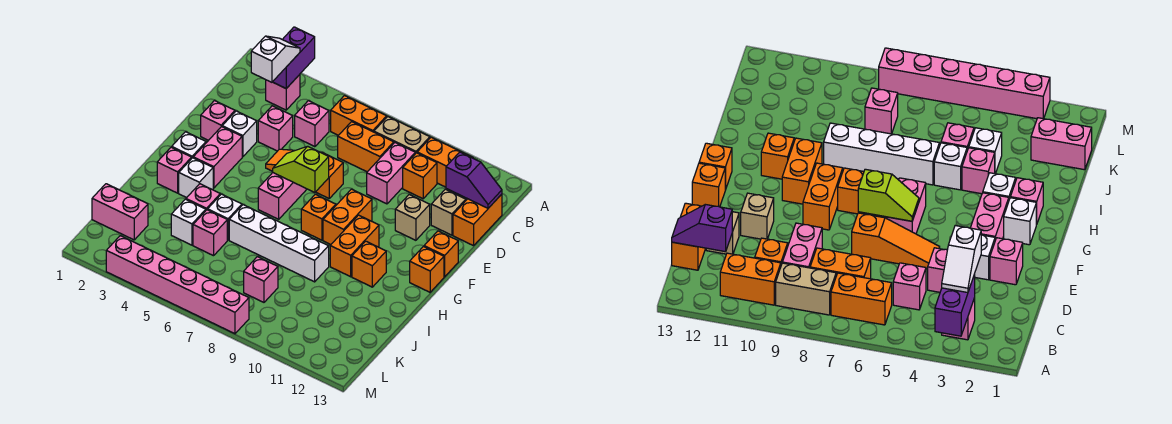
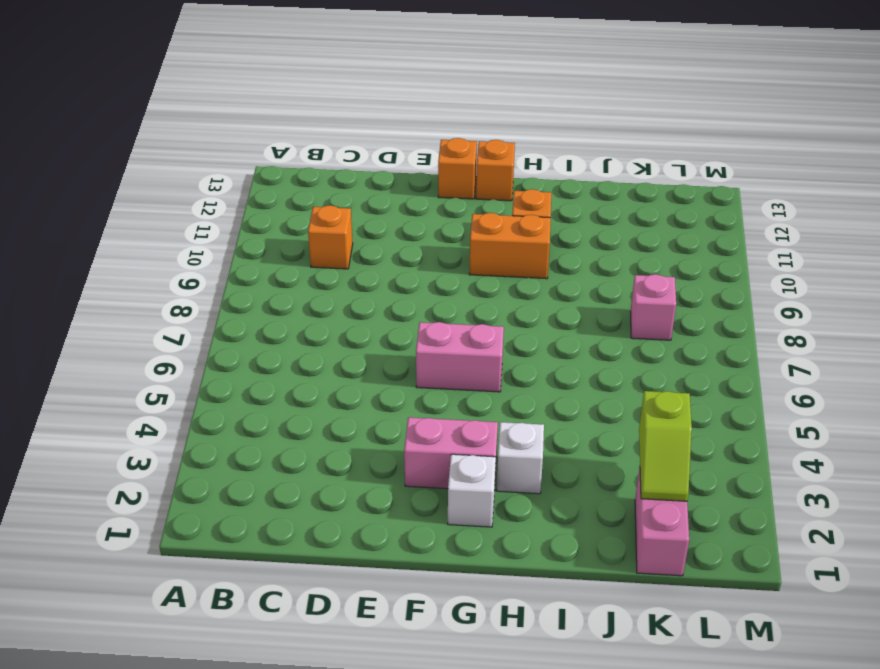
lime slope K2:K3 level 2 top 3 -> lime slope F6:F7 level 2 top 7
none -> pink brick B3 level 1
none -> orange brick B6:B7 level 1
none -> tan brick B8:B9 level 1
none -> orange brick B10:B11 level 1

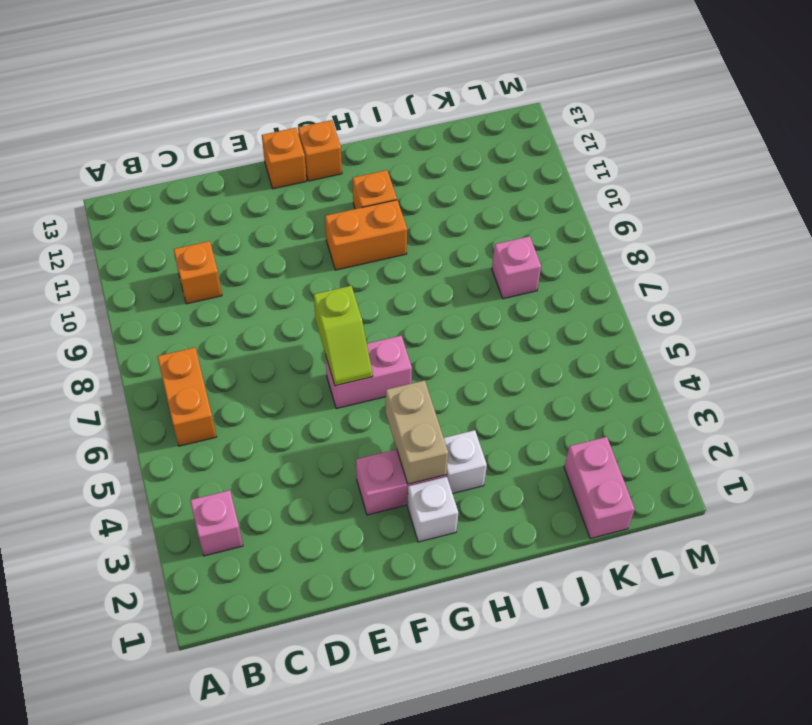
tan brick G3:G4 level 2 -> tan brick B8:B9 level 1
none -> orange brick B10:B11 level 1
none -> pink brick C5 level 1
none -> orange brick C7:C8 level 1
none -> pink brick C9:D9 level 1

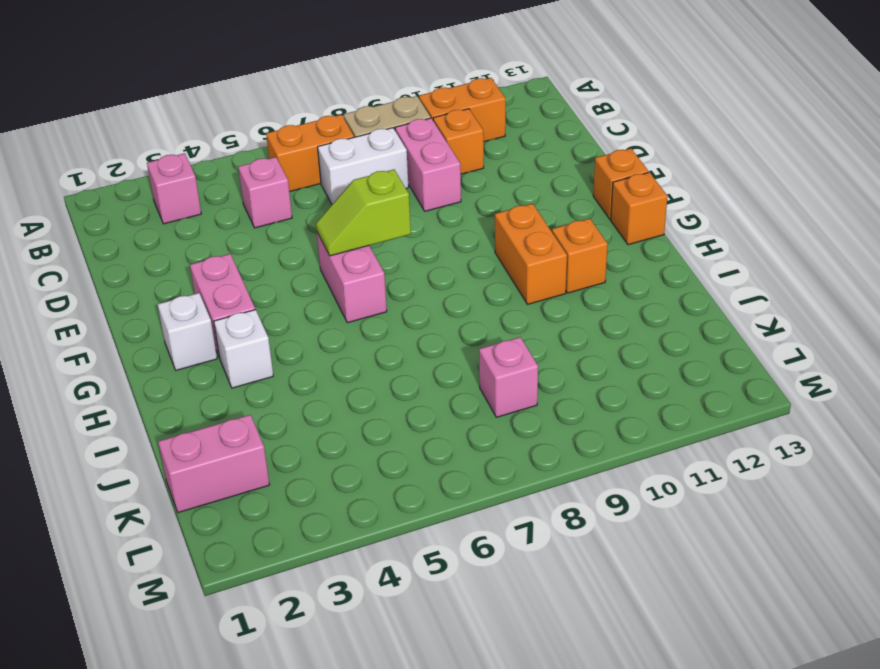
white brick C7:C8 level 1 -> orange brick C7:C8 level 1
none -> orange brick C13:D13 level 1
none -> pink brick D4 level 1
none -> tan brick D12 level 1
none -> pink brick E2 level 1

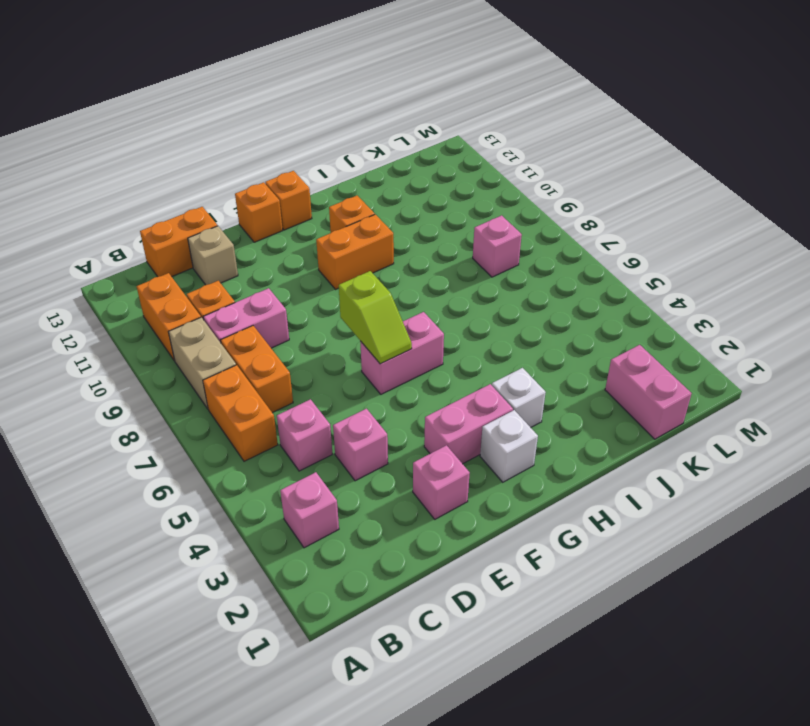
none -> white brick E3 level 1
none -> orange slope E5:E7 level 1 top 7
none -> tan brick E11 level 1
none -> orange brick F9:G9 level 1

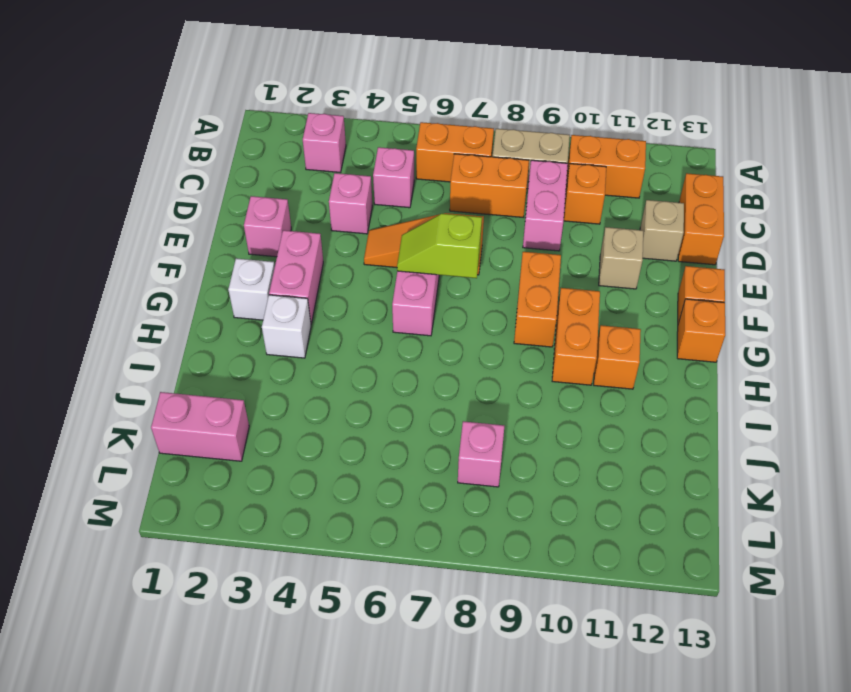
none -> white brick E3 level 1
none -> orange brick G8 level 1
none -> pink brick H2 level 1
none -> pink brick I4 level 1

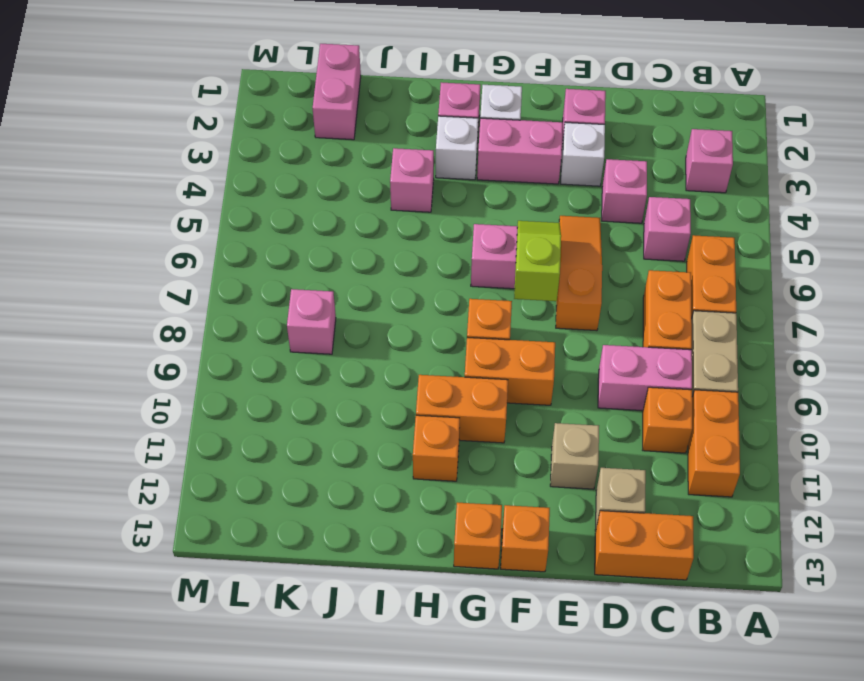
none -> white brick I5 level 1
none -> white brick I6:I9 level 1
none -> white brick J4 level 1
none -> pink brick J5 level 1

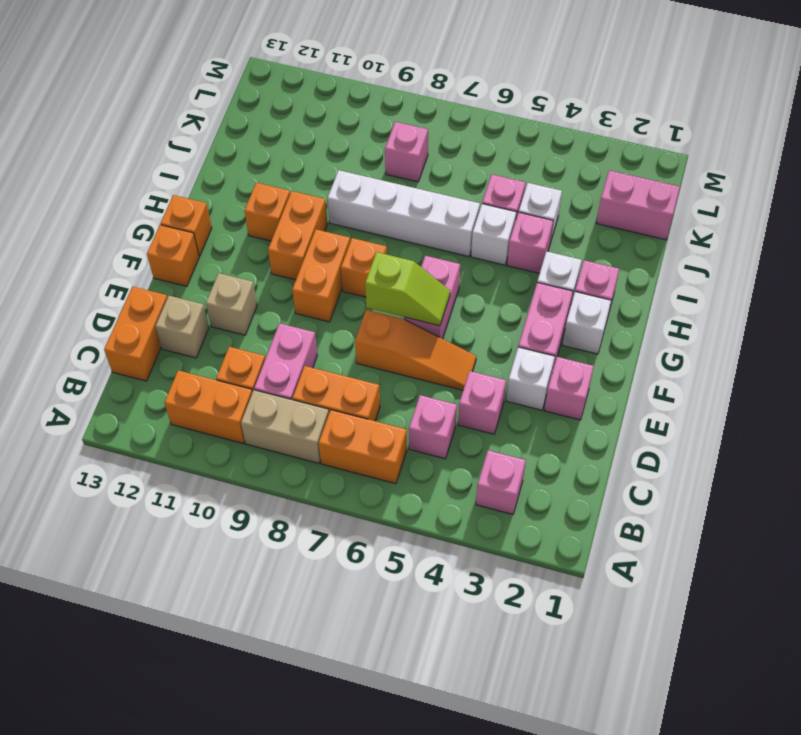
none -> pink brick M3:M8 level 1
none -> purple brick A3:B3 level 2
none -> purple slope C12:C13 level 2 top 12
none -> white slope B3:C3 level 3 top C

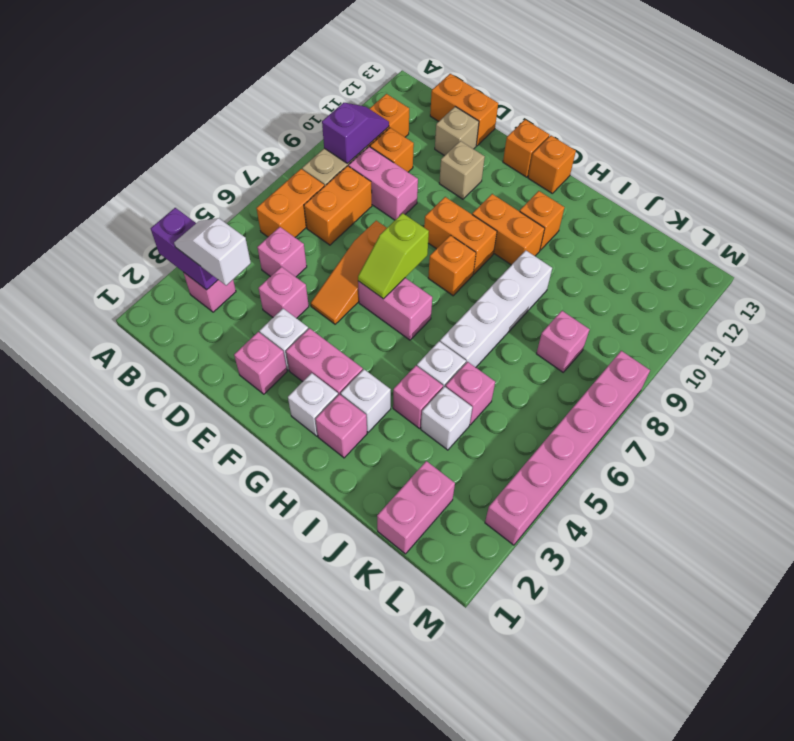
purple slope B9:B10 level 2 top 9 -> purple slope C12:C13 level 2 top 12

